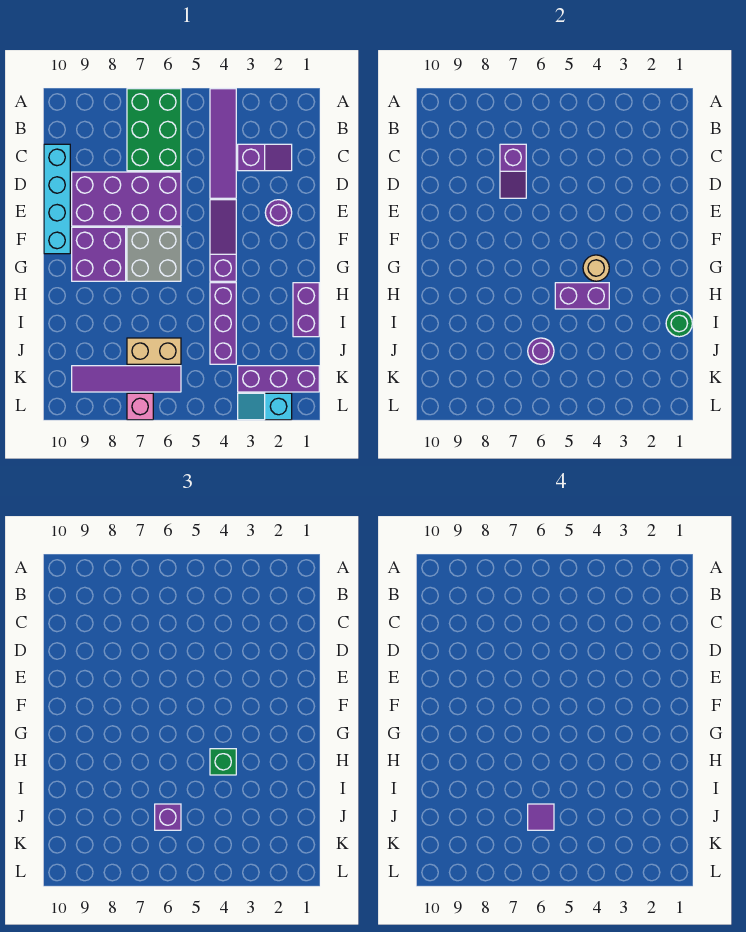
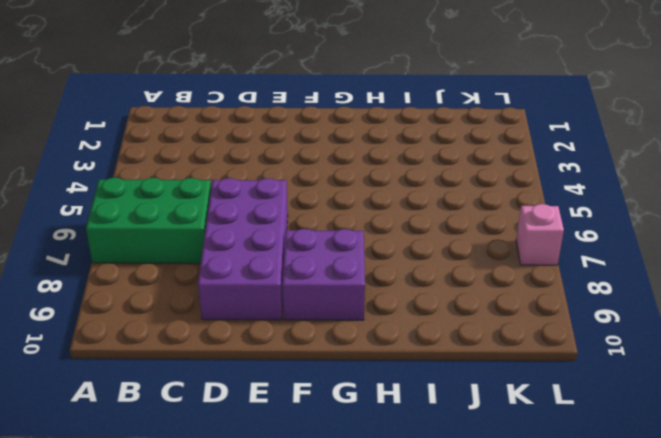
none -> purple tile A4:D4 level 1
none -> purple slope C2:C3 level 1 top 3
none -> cyan brick C10:F10 level 1

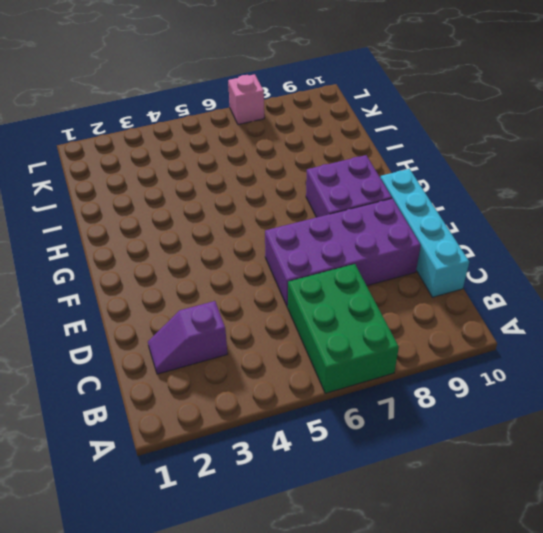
none -> purple tile A4:D4 level 1
none -> purple round brick E2 level 1
none -> purple slope E4:G4 level 1 top G

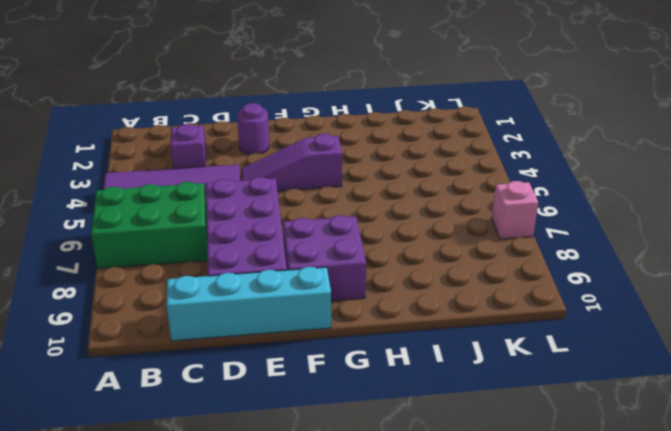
none -> grey brick F6:G7 level 1
none -> purple brick H1:I1 level 1
none -> purple brick H4:J4 level 1

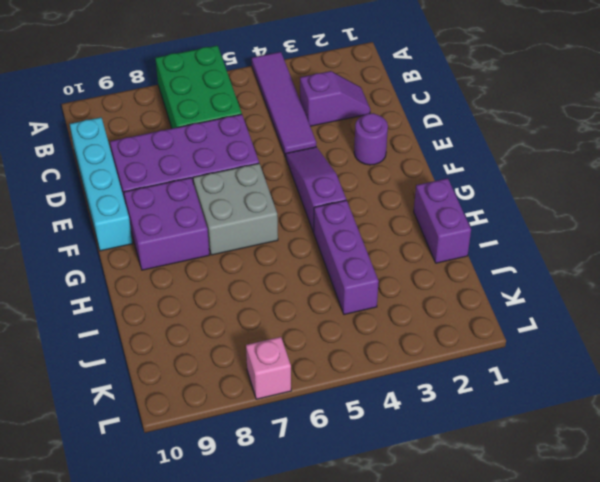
none -> tan brick J6:J7 level 1
none -> purple brick K1:K3 level 1
none -> purple tile K6:K9 level 1

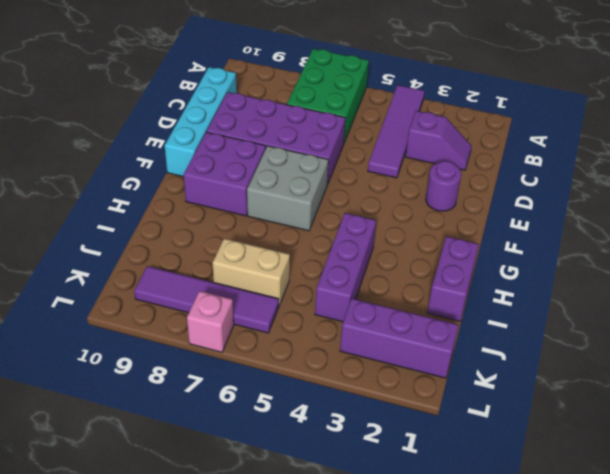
none -> purple slope E4:G4 level 1 top G
none -> cyan slope L2:L3 level 1 top 2
none -> purple slope C7:D7 level 2 top C

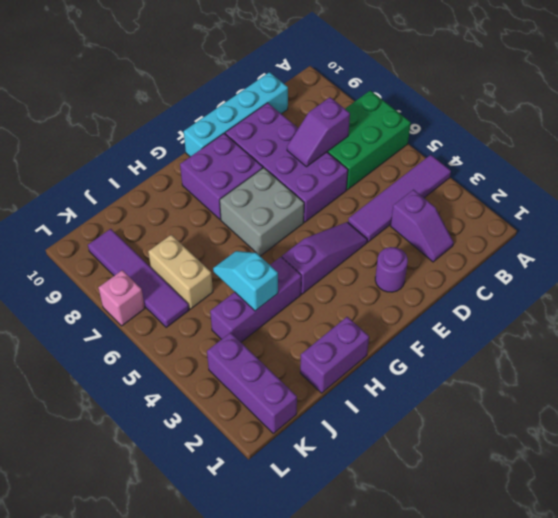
cyan slope I4:I5 level 2 top 4 -> cyan slope L2:L3 level 1 top 2
none -> tan round brick G4 level 2
none -> purple brick H4:H5 level 2
none -> green round brick I1 level 2

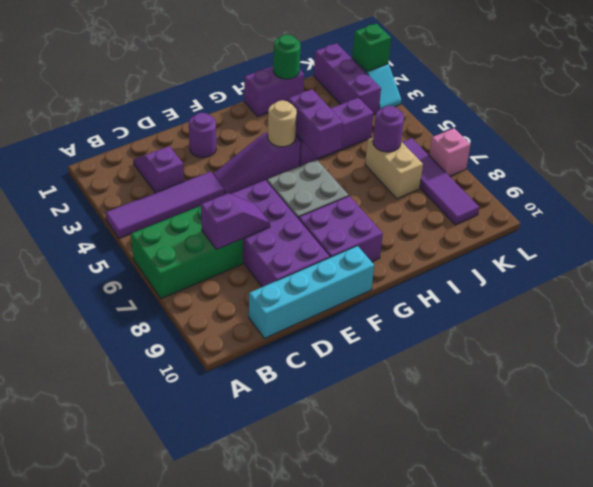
green brick L2 level 2 -> green brick H4 level 3
none -> purple brick J6 level 3
none -> purple tile J6 level 4

